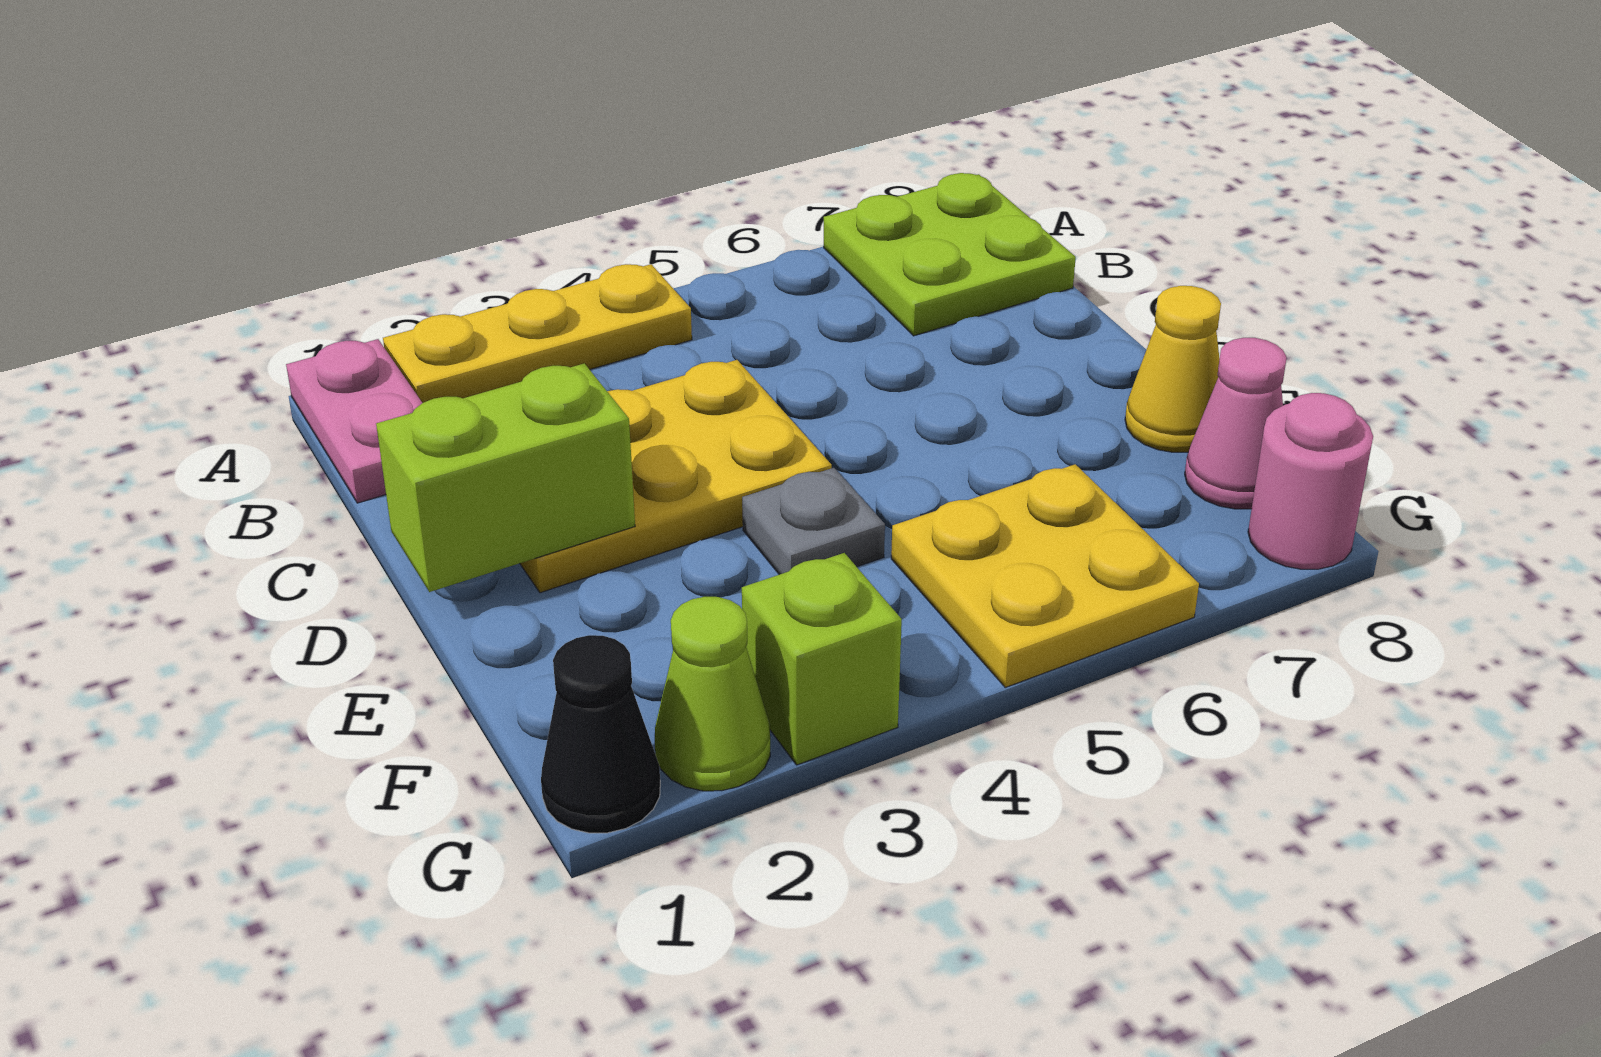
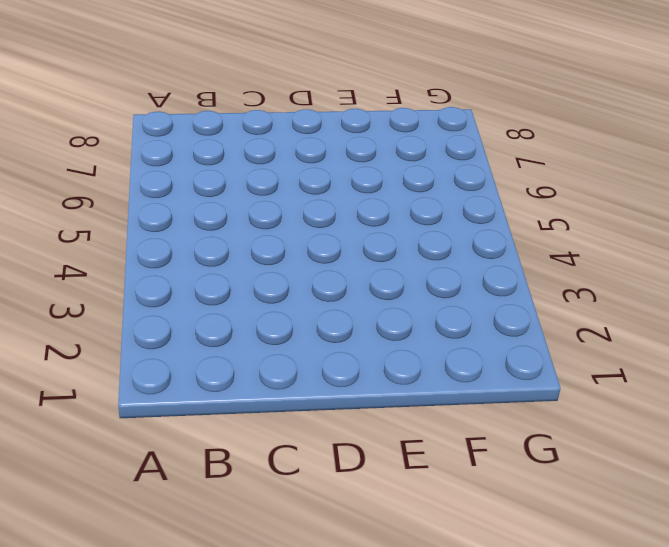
none -> pink plate A1:B1 level 1
none -> yellow plate A2:A4 level 1
none -> lime plate A7:B8 level 1

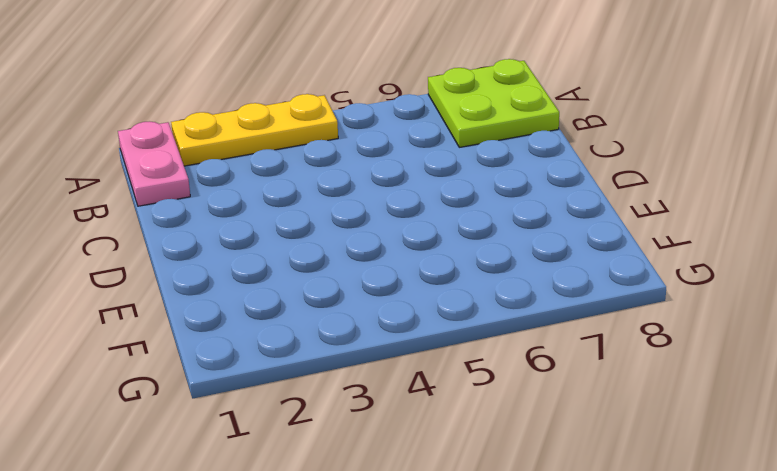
none -> yellow plate C2:D4 level 1
none -> grey plate E4 level 1
none -> yellow cone E8 level 1

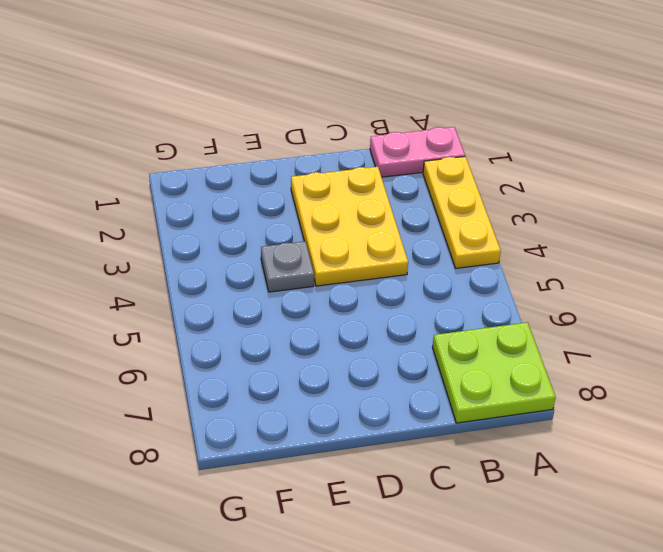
none -> yellow cone E8 level 1
none -> yellow plate F5:G6 level 1
none -> pink cone F8 level 1

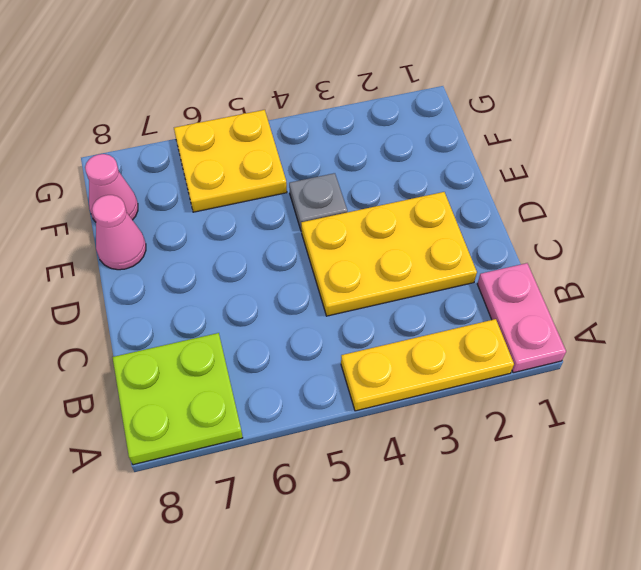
pink cone E8 level 1 -> yellow cone E8 level 1
none -> black cone G1 level 1
none -> lime cone G2 level 1
none -> lime brick G3 level 1

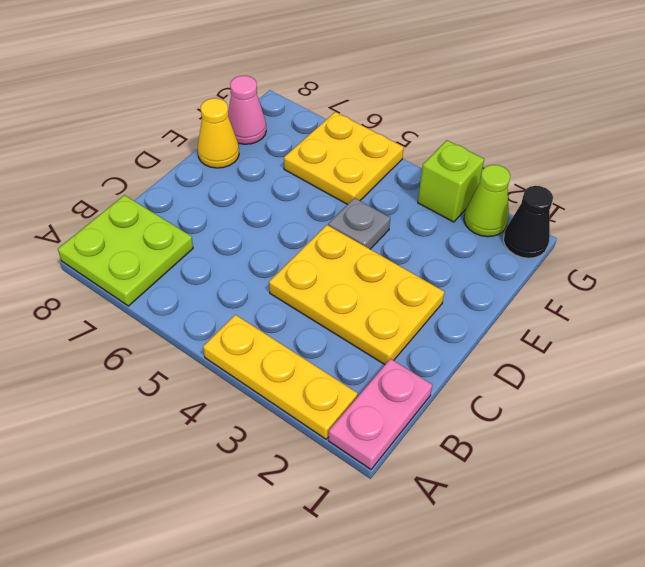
none -> pink round brick G8 level 1
none -> lime brick D1:D2 level 2

